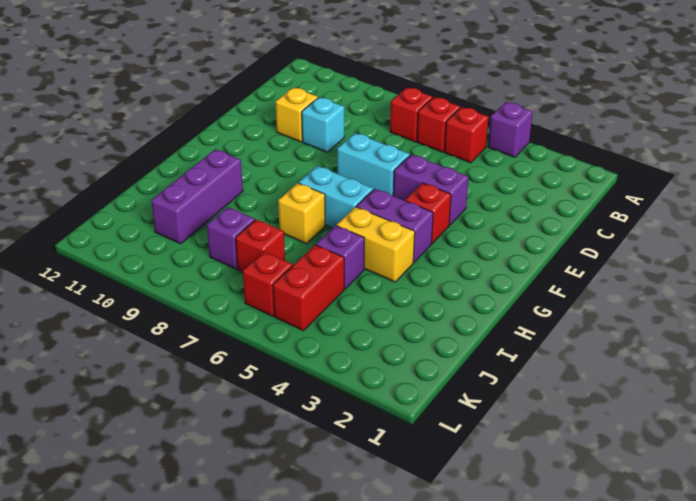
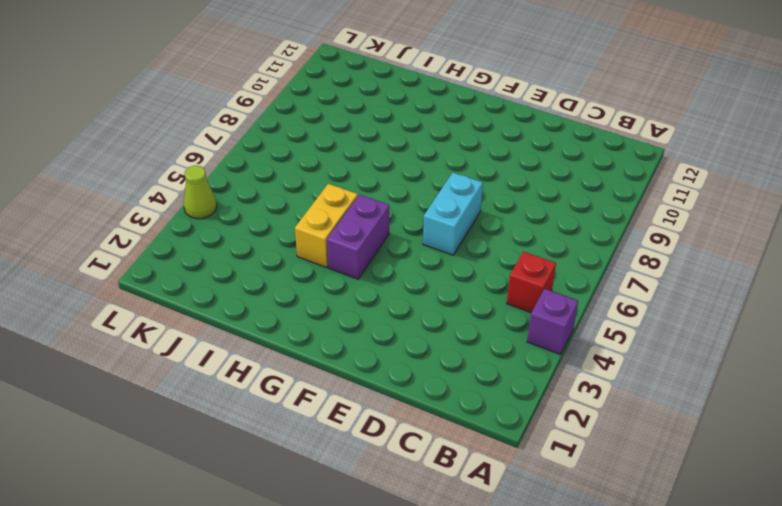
lime cone L4 level 1 -> none
none -> red brick B6 level 1
none -> red brick B7 level 1
none -> cyan brick D9 level 1

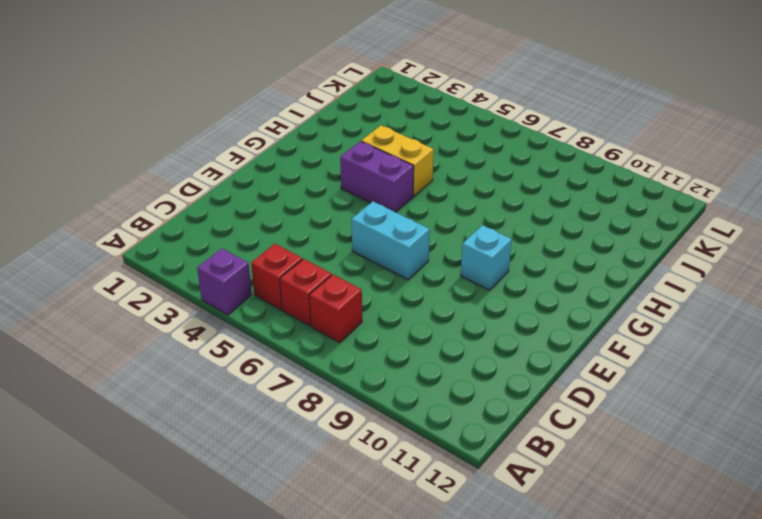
cyan brick F9 level 1 -> cyan brick D9 level 1
none -> yellow brick D10 level 1
none -> purple brick E4:E5 level 1
none -> red brick F4 level 1

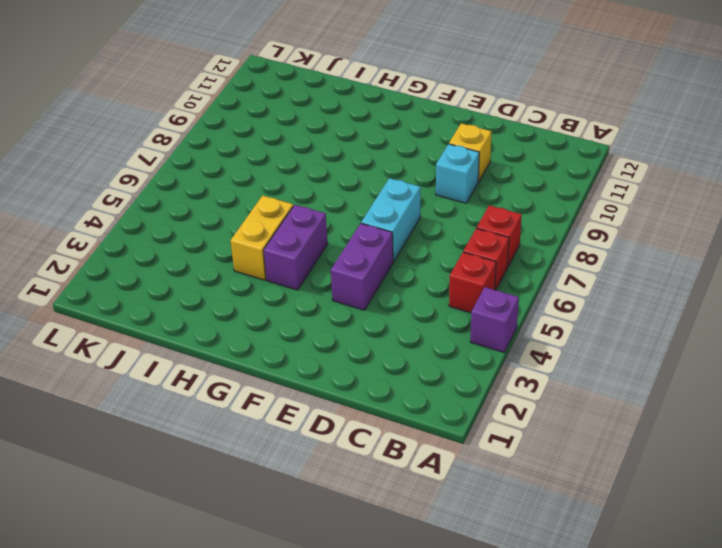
none -> red brick F4 level 1
none -> cyan brick G6:G7 level 1
none -> yellow brick H7 level 1

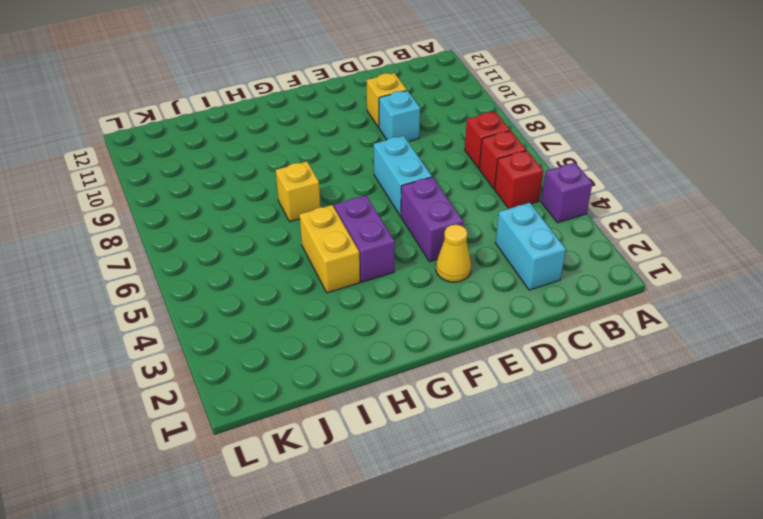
cyan brick C2:C3 level 1 -> cyan brick G6:G7 level 1
yellow cone E3 level 1 -> none
none -> red brick F4 level 1
none -> purple brick H10:J10 level 1
none -> purple brick I5 level 1

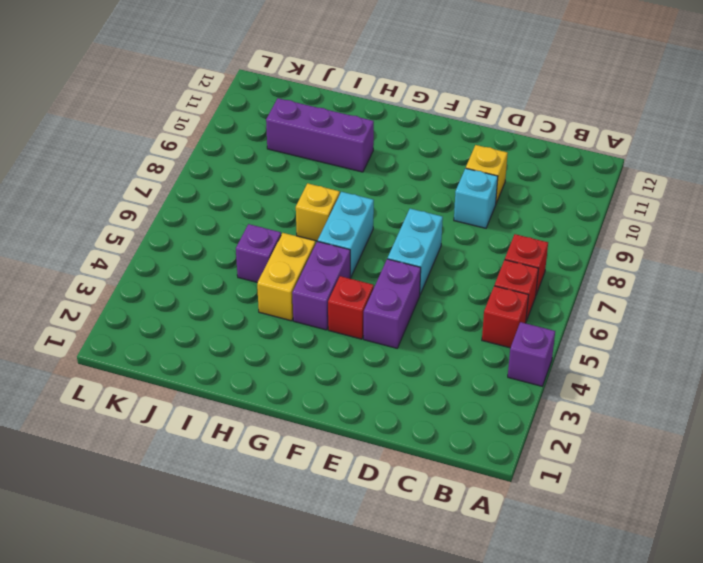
none -> red brick J5:K5 level 1
none -> red brick J7 level 1
none -> purple brick J8 level 1

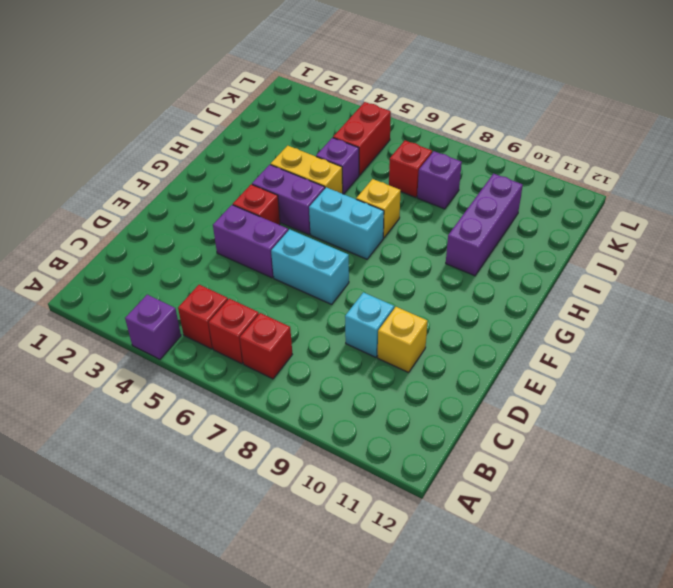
none -> red brick K6 level 1

